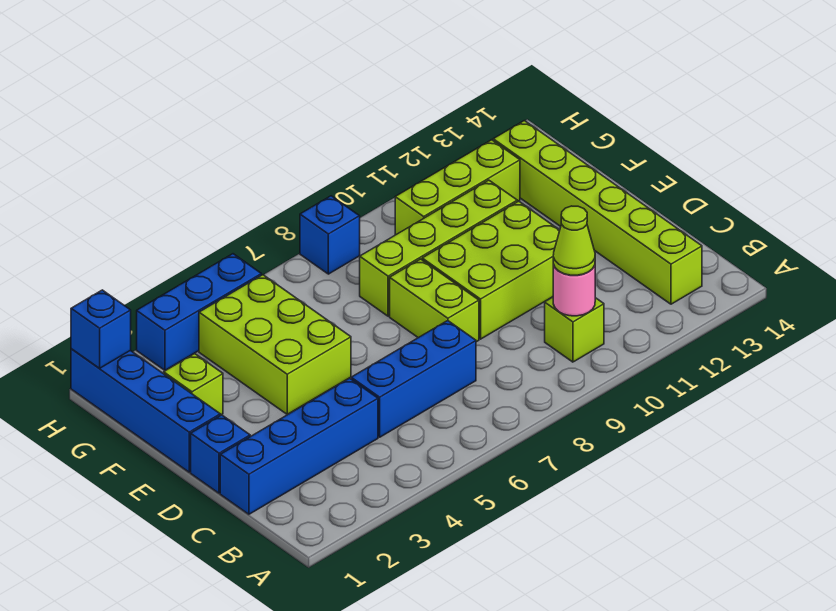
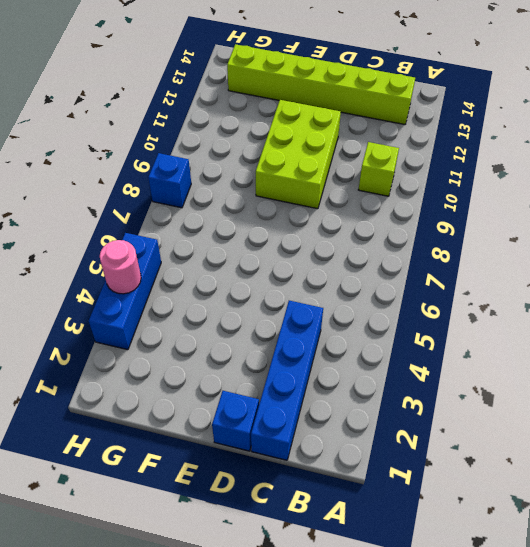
pink round brick H4 level 2 -> pink round brick B10 level 2
none -> blue brick C5:C7 level 1
none -> lime brick D8:E8 level 1
none -> blue brick E1:H1 level 1

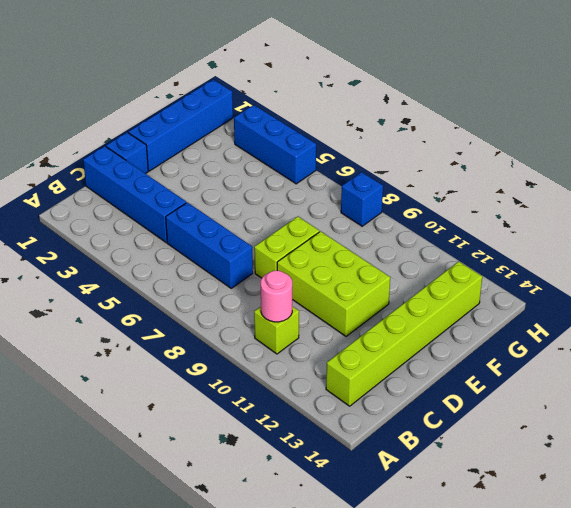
none -> lime brick E4:G5 level 1
none -> lime brick F2 level 1
none -> lime brick F8:F11 level 1

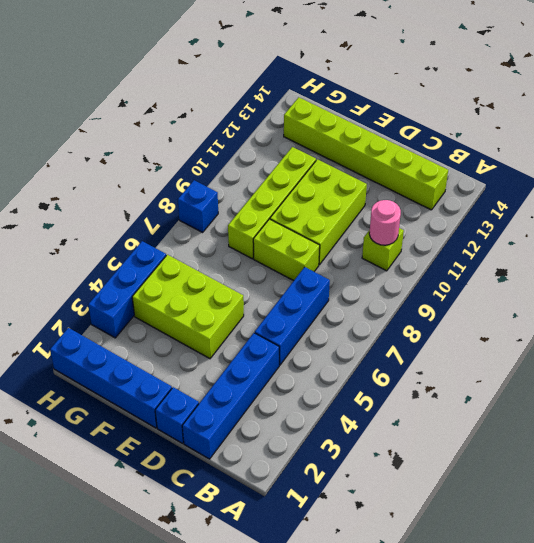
none -> lime brick F2 level 1
none -> lime brick G10:G12 level 1
none -> blue brick H1 level 2

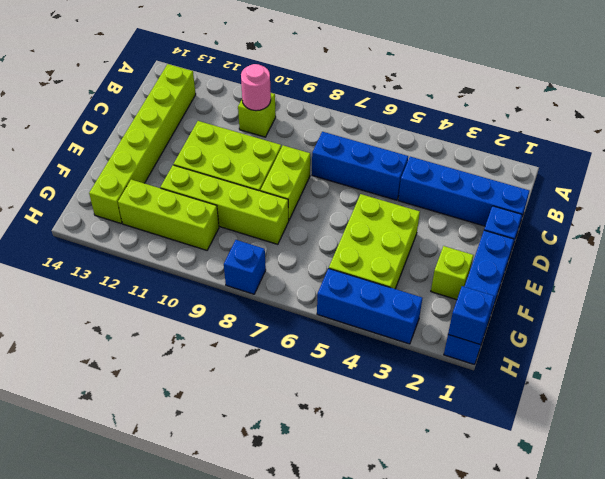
none -> lime cone B10 level 3

